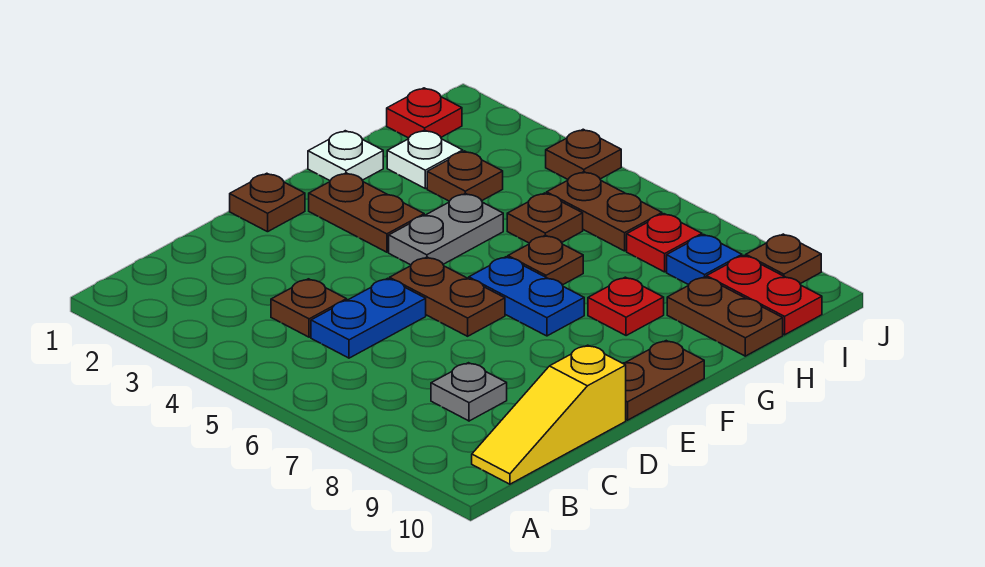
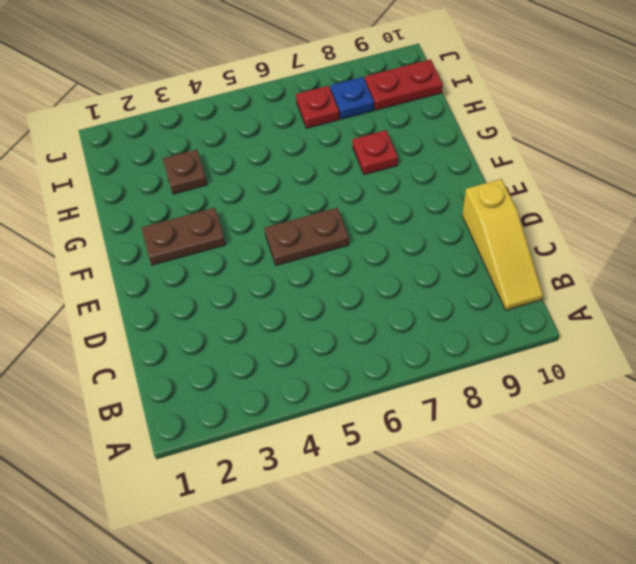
none -> brown plate C4 level 1
none -> blue plate C5:D5 level 1
none -> grey plate C8 level 1

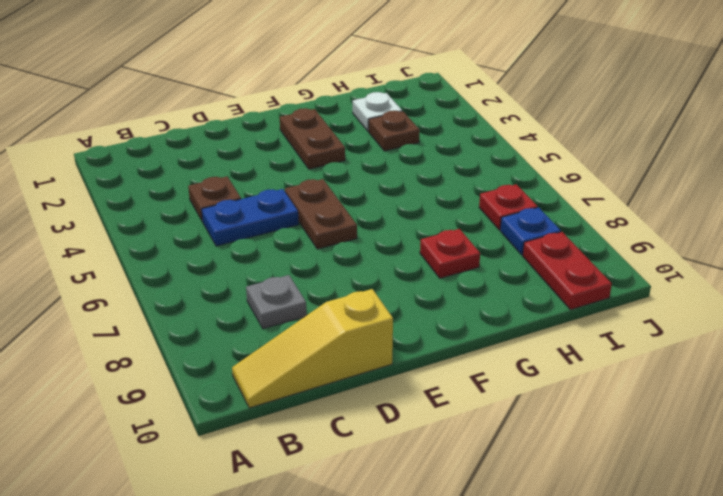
none -> brown plate E1 level 1
none -> brown plate E10:F10 level 1
none -> grey plate F4:G4 level 1

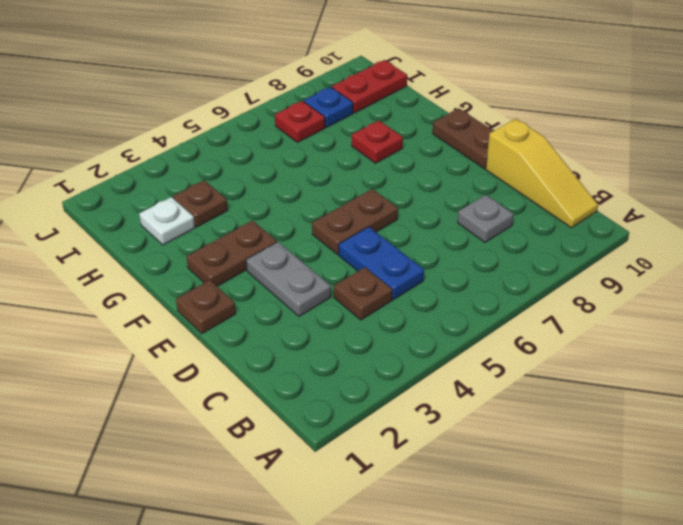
grey plate D3:E3 level 1 -> grey plate F4:G4 level 1
none -> blue plate F6:F7 level 1
none -> white plate G1 level 1
none -> brown plate G6 level 1

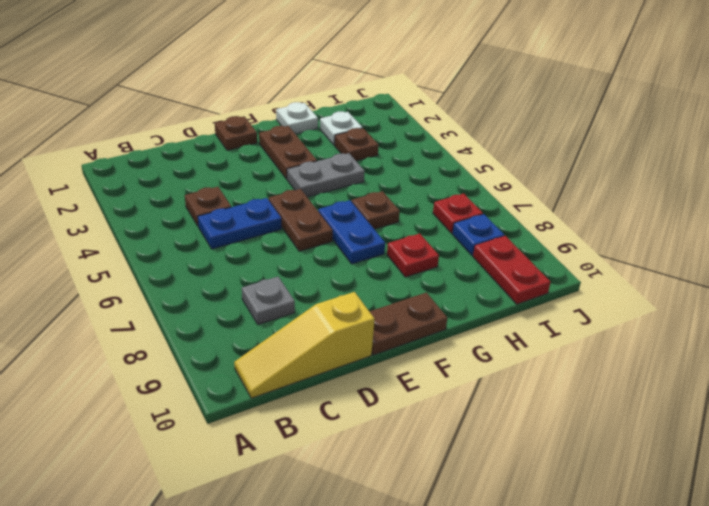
none -> brown plate H5 level 1
none -> brown plate H9:H10 level 1
none -> red plate I1 level 1

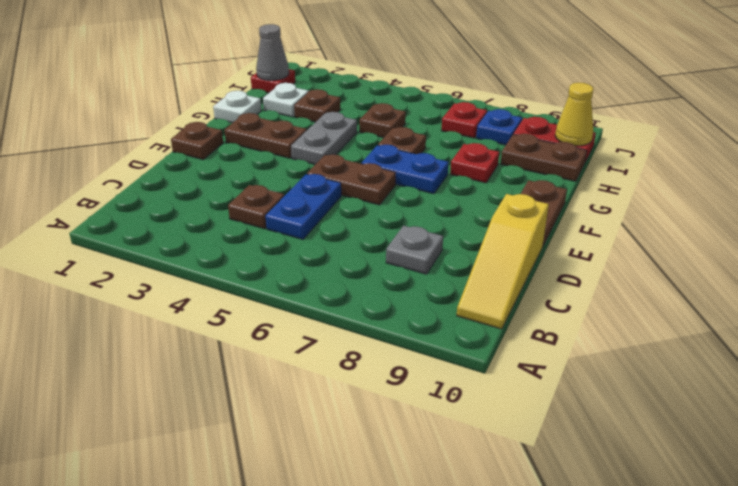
grey cone I1 level 2 -> none
yellow cone I10 level 2 -> none
none -> brown plate I5:I6 level 1
none -> brown plate J4 level 1
none -> brown plate J9 level 1

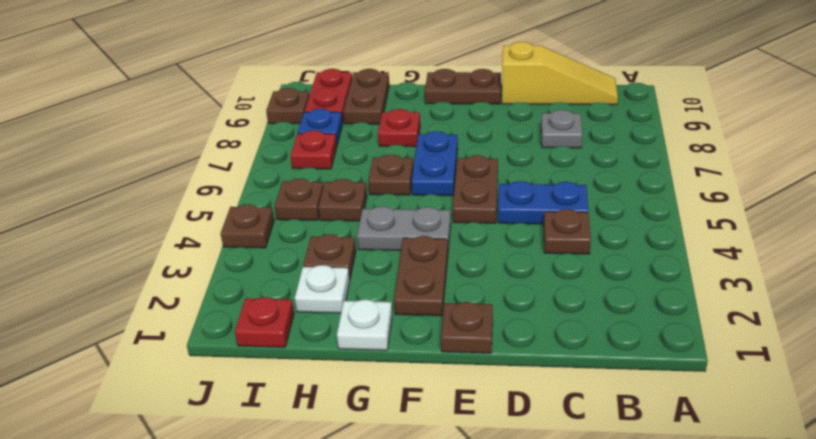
brown plate I5 level 1 -> brown plate I5:I6 level 1

